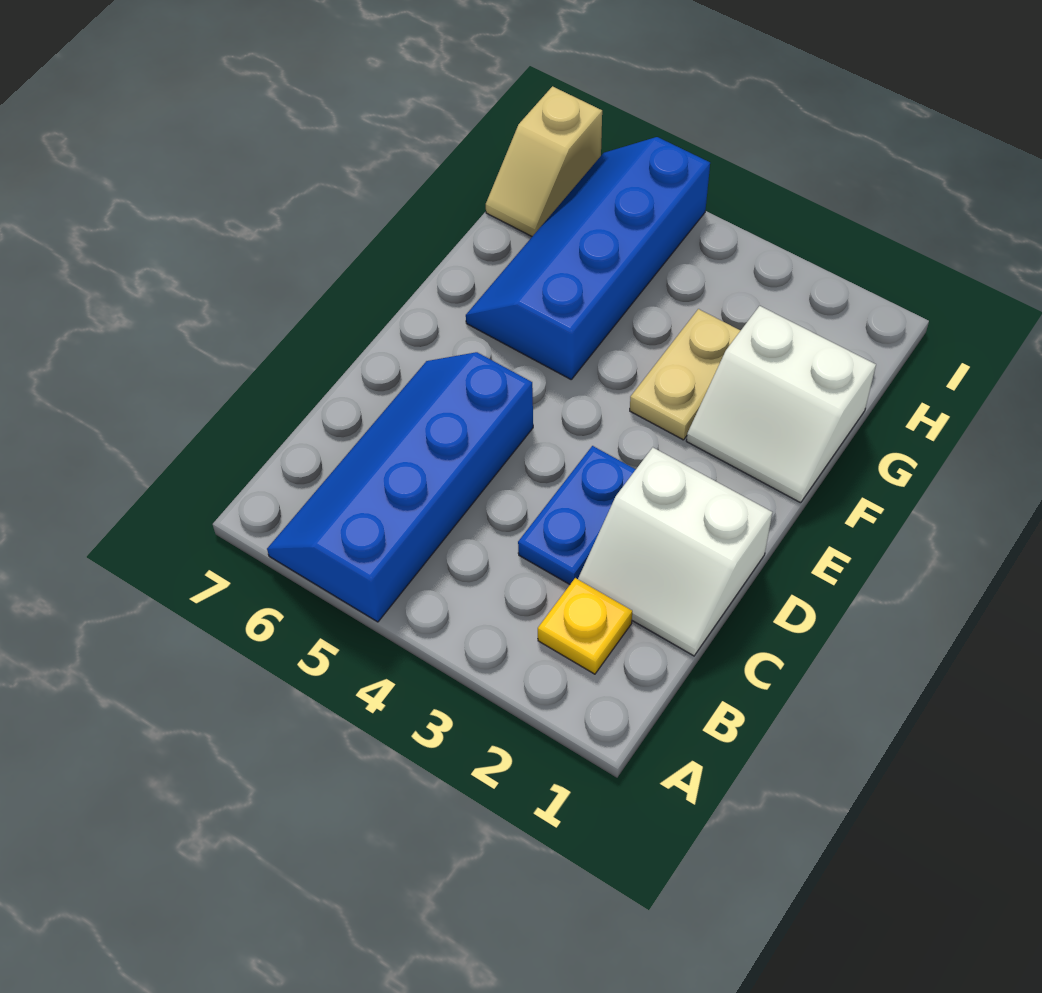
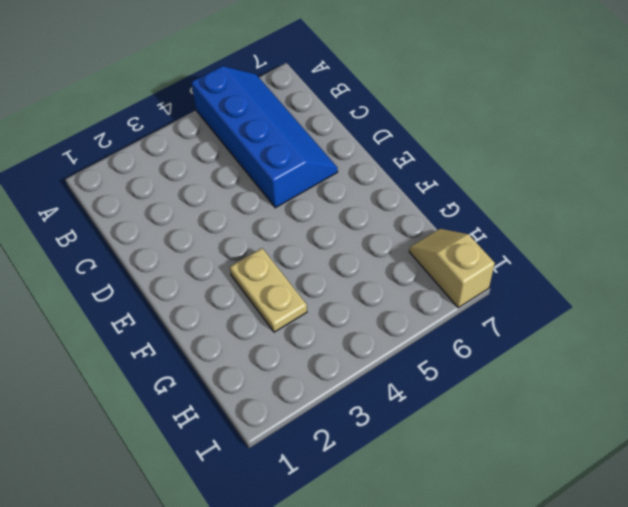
none -> yellow plate B2 level 1
none -> white slope C1:D2 level 1 top D

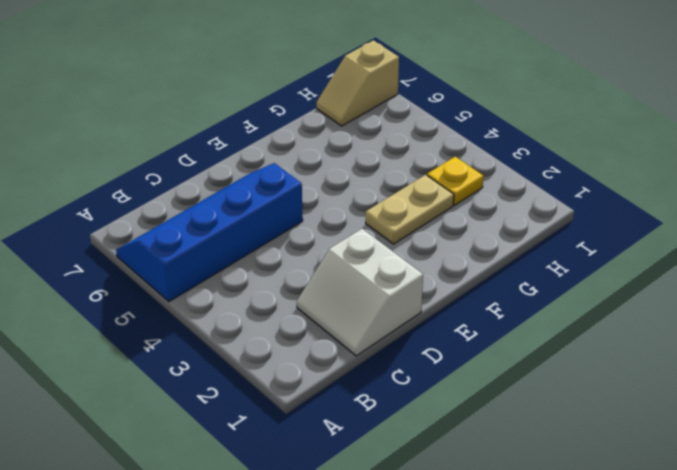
yellow plate H3 level 1 -> yellow plate B2 level 1
none -> blue plate C3:D3 level 1
none -> white slope F1:G2 level 1 top G

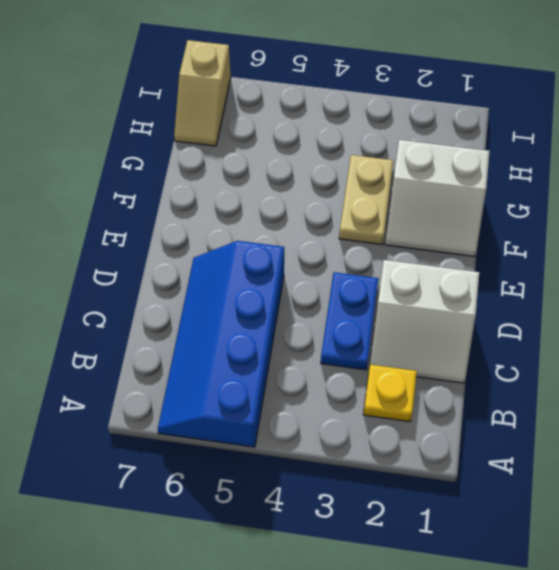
none -> blue slope F5:I6 level 1 top 5

